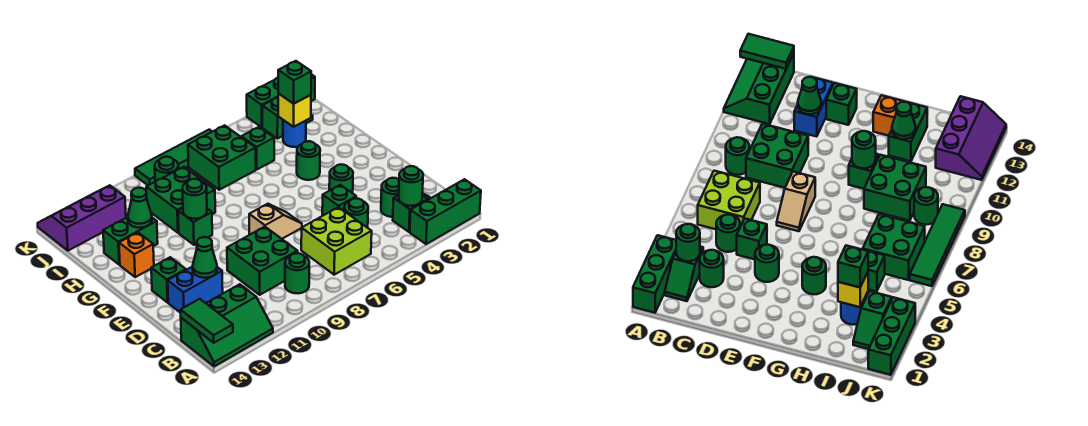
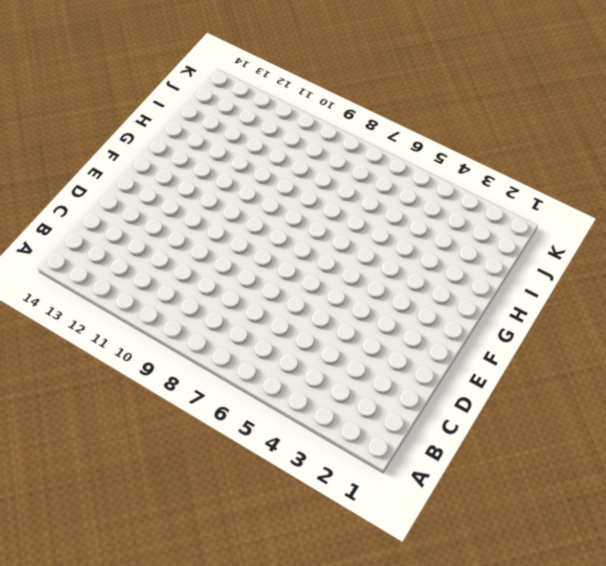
none -> green brick A1:A3 level 1
none -> green slope A12:B14 level 1 top B
none -> green slope B2:B3 level 1 top 3
none -> lime brick B6:C7 level 1

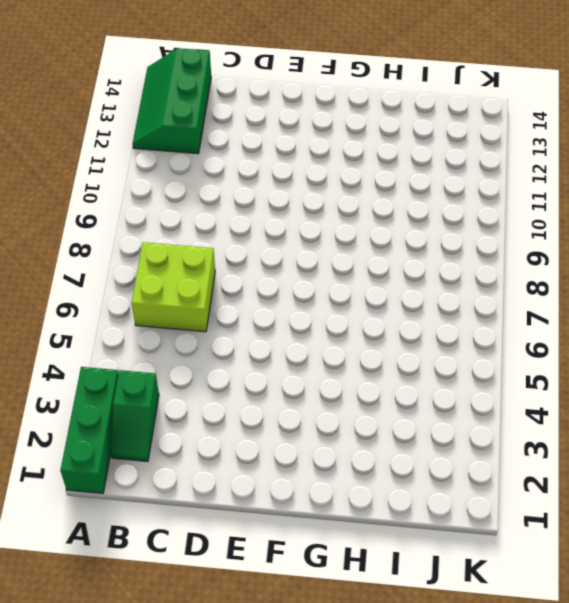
none -> green round brick B9 level 1
none -> green round brick C3 level 1
none -> green round brick C5 level 1
none -> green brick C9:D10 level 1

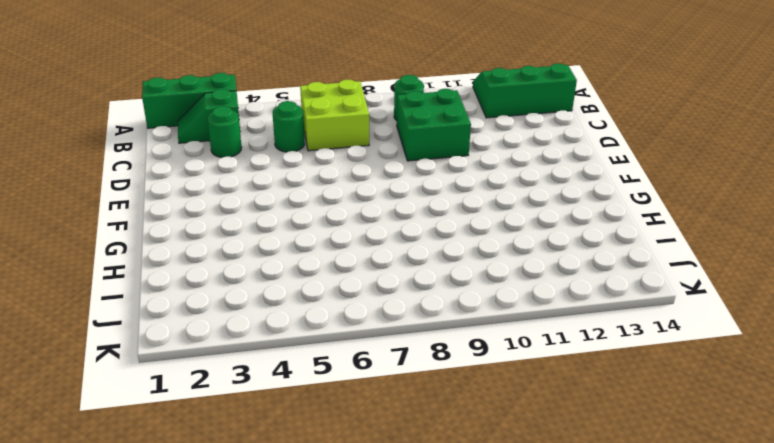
none -> green brick D5 level 1
none -> blue brick D12:D13 level 1
none -> green round brick E4 level 1
none -> tan slope E7:E8 level 1 top 8

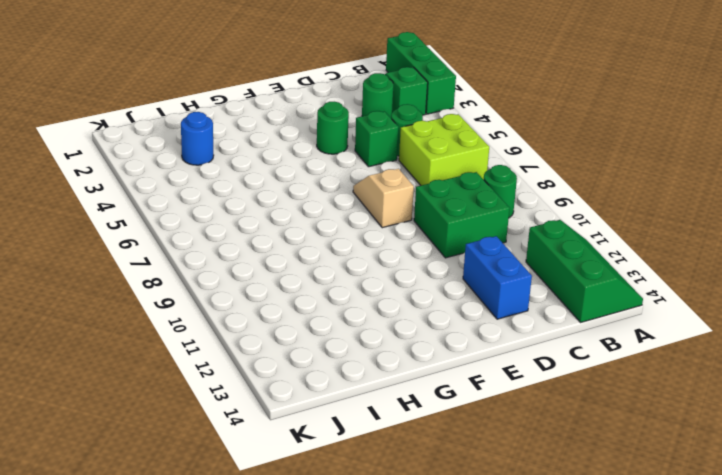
none -> green brick E13 level 1
none -> green round brick G4 level 1
none -> green brick G10 level 1
none -> orange brick G13 level 1

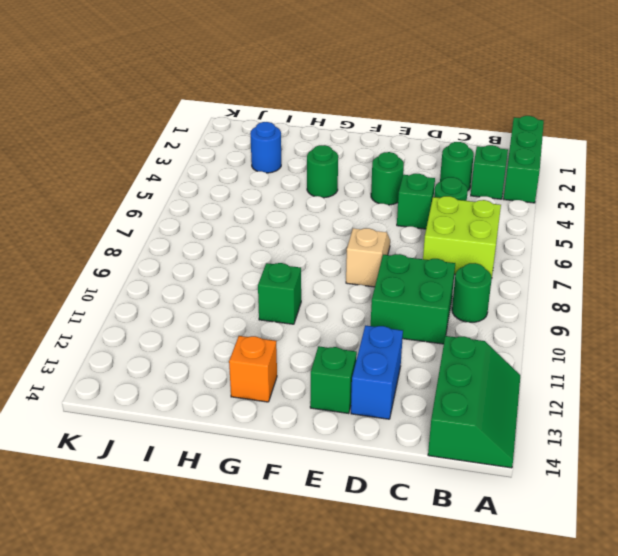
none -> green brick H9:I10 level 1
none -> green brick H12:H13 level 1
none -> green brick I5 level 1
none -> green brick I6:J7 level 1

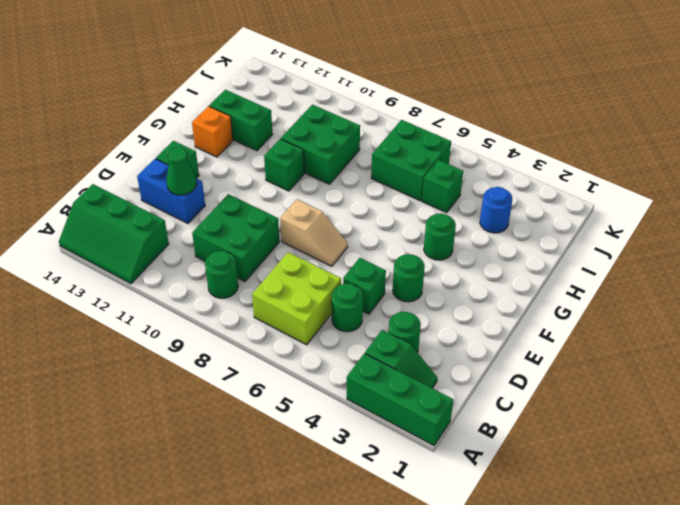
none -> green slope J2:J3 level 1 top 3
none -> green round brick J9 level 1
none -> purple slope J12:K14 level 1 top J
none -> green brick K1:K3 level 1

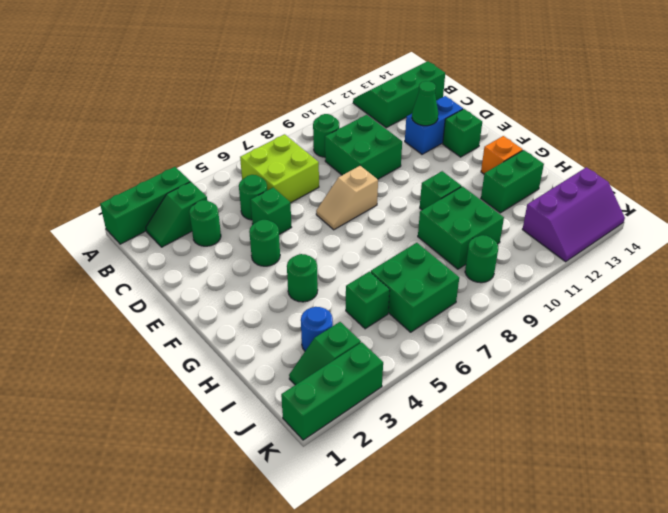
none -> green tile K6:K9 level 1
none -> green tile A14:B14 level 2
none -> green round brick B3 level 2
none -> green round brick G10 level 2

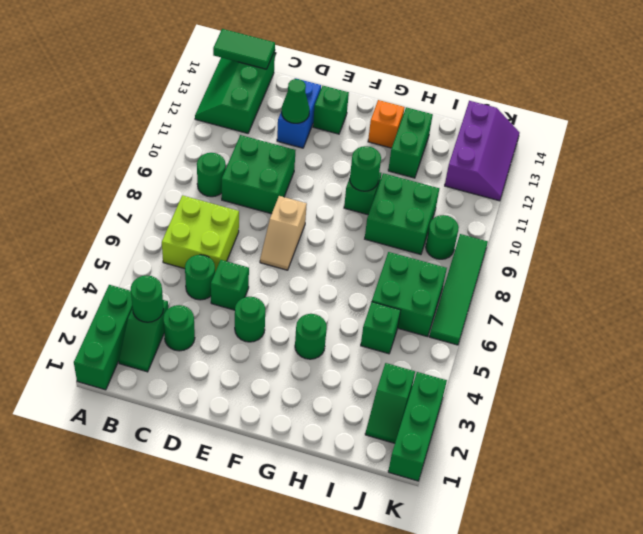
none -> blue round brick I3 level 1
none -> green cone H12 level 2
none -> yellow brick I3 level 2
none -> green brick I3 level 3

